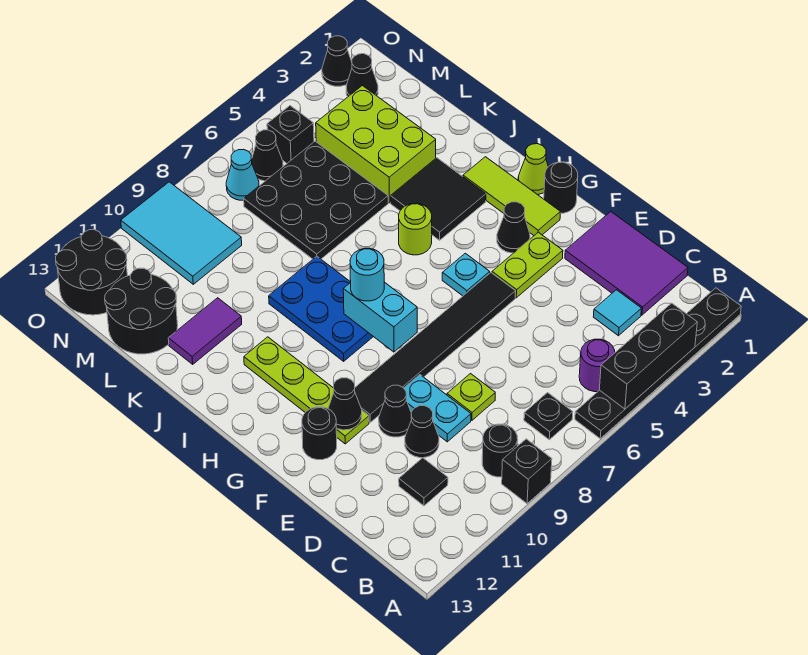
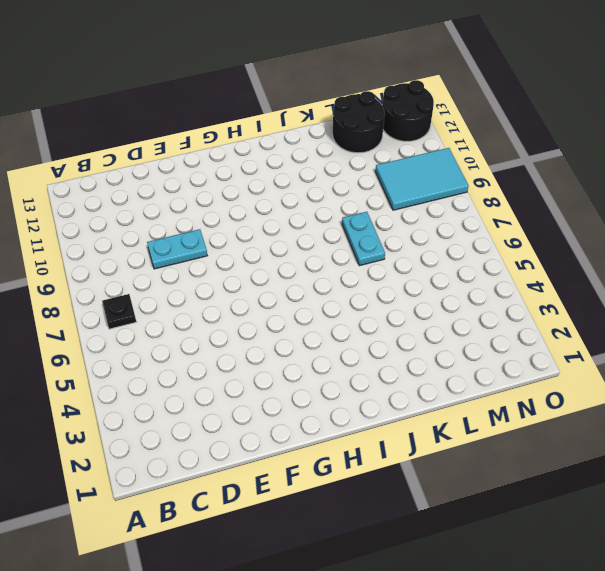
cyan plate K7:K8 level 1 -> black plate K5:M7 level 1
none -> black plate A1:A6 level 1
none -> black brick A9 level 1
none -> purple round brick B5 level 1
none -> black round brick B9 level 1

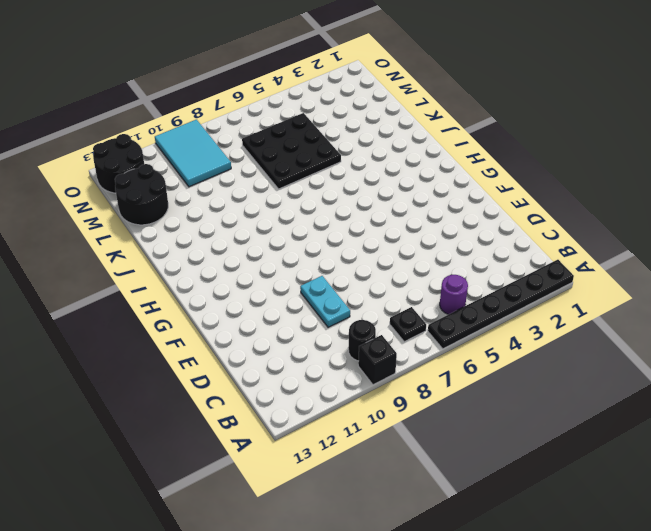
none -> purple tile C1:E2 level 1
none -> cyan tile C3 level 1
none -> black tile C11 level 1
none -> lime plate D8 level 1

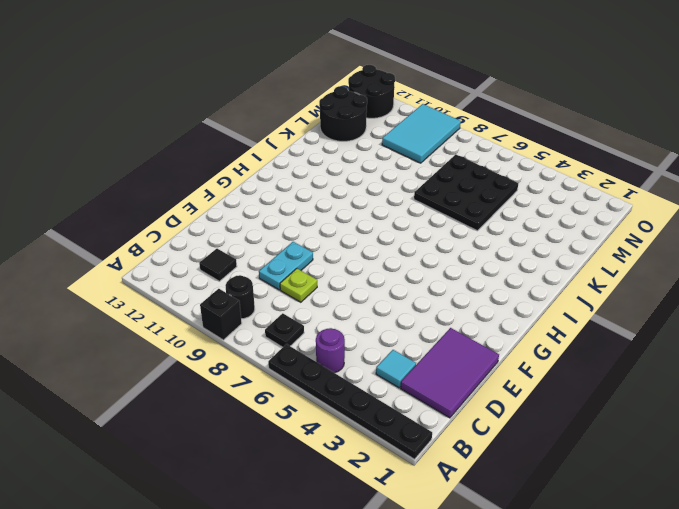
none -> black cone D10 level 1
none -> black cone E10 level 1
none -> lime plate F3:F4 level 1
none -> black tile F5:F10 level 1

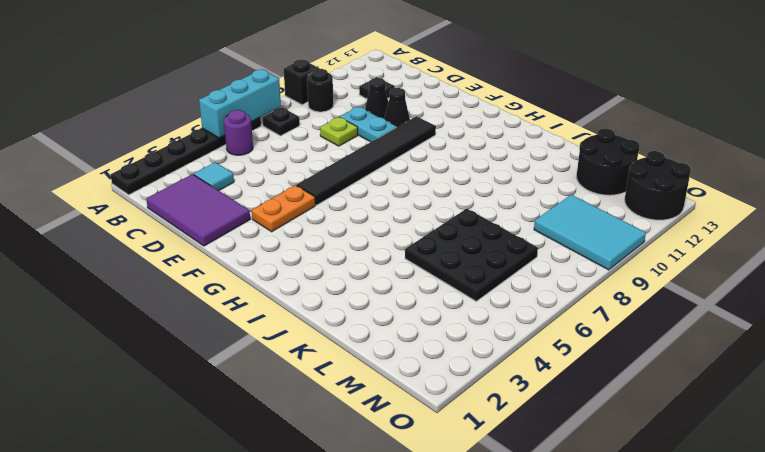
cyan brick A5:A7 level 2 -> black brick A3:A5 level 2
orange plate F3:F4 level 1 -> lime plate F3:F4 level 1
none -> lime plate F11:I11 level 1
none -> black round brick F12 level 1
none -> black round brick G1 level 1
none -> lime tile G2:I2 level 1

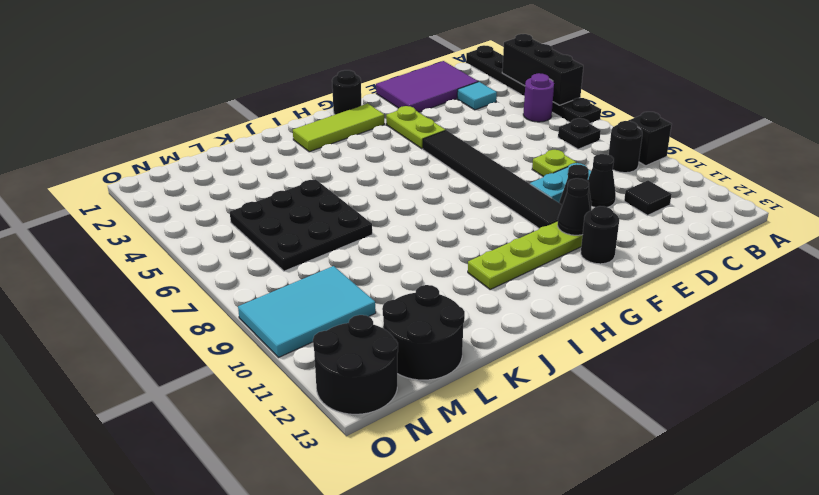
none -> black cone G3 level 1
none -> cyan plate G5 level 1
none -> lime cone H1 level 1
none -> blue plate H8:J9 level 1

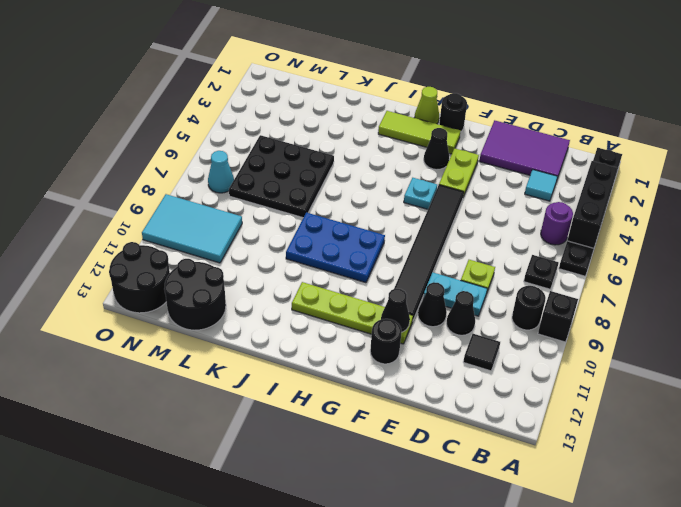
none -> black tile I3:J4 level 1
none -> lime round brick I5 level 1
none -> lime brick K3:M4 level 1
none -> purple tile K11:K12 level 1

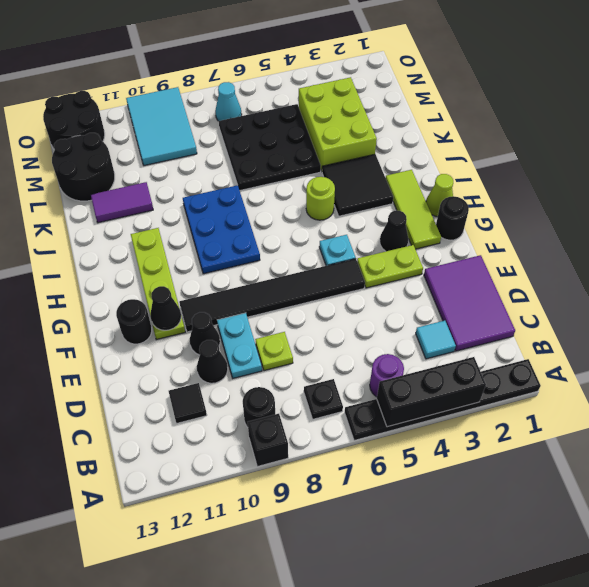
none -> black cone N2 level 1
none -> black brick N5 level 1
none -> black cone N6 level 1
none -> black cone O2 level 1

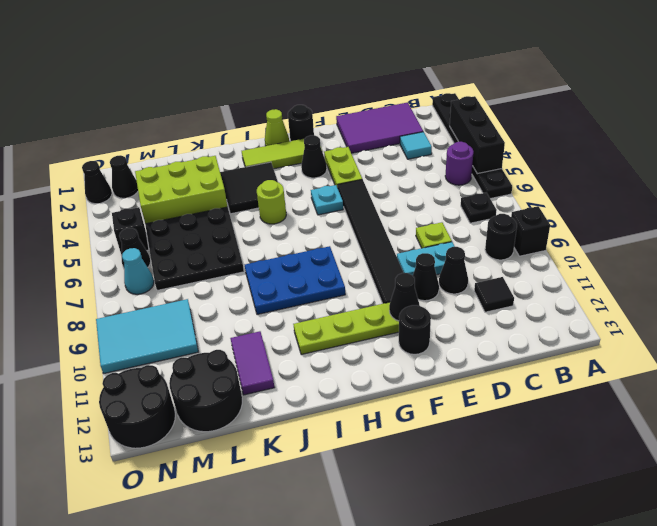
none -> cyan brick G8:H8 level 2
none -> cyan round brick H8 level 3

